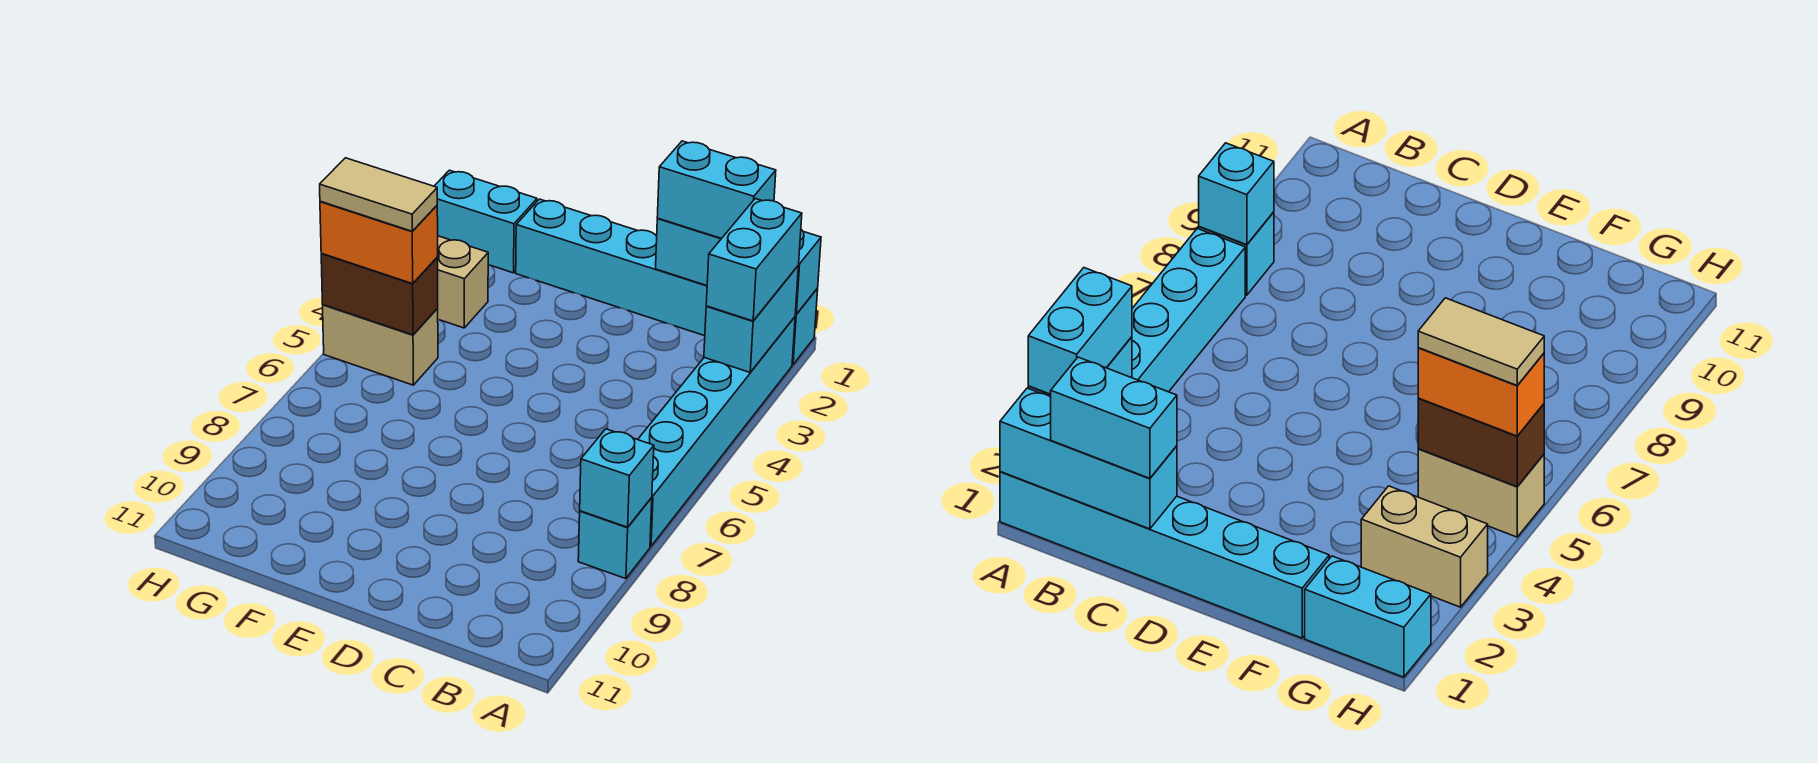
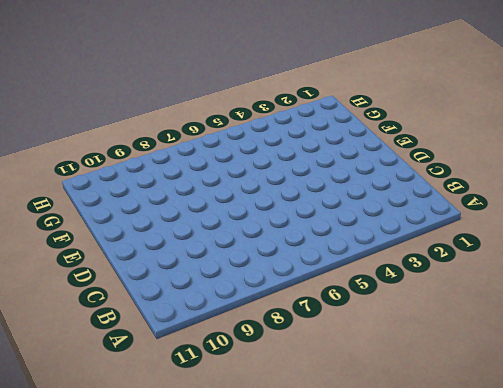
none -> cyan brick A1:F1 level 1
none -> cyan brick A2:A7 level 1
none -> cyan brick A8 level 1

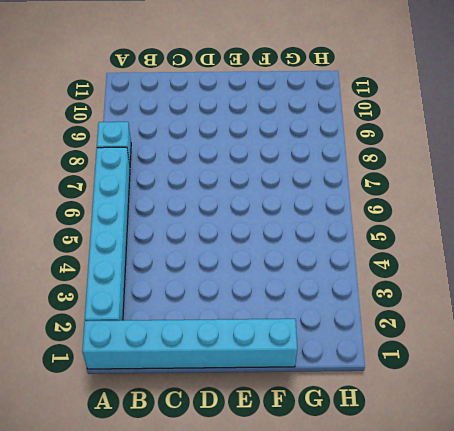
none -> cyan brick G1:H1 level 1
none -> tan brick G3:H3 level 1
none -> tan brick G5:H5 level 1

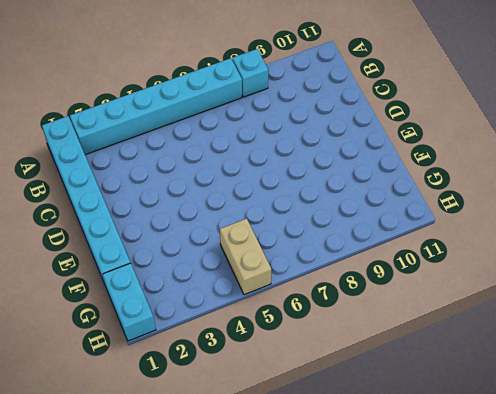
none -> tan brick G3:H3 level 1
none -> cyan brick A1:C1 level 2
none -> cyan brick A2:A3 level 2

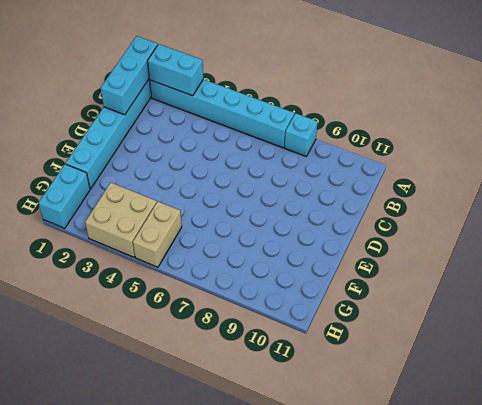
tan brick G3:H4 level 1 -> tan brick G3:H3 level 1
none -> cyan brick A8 level 2
none -> brown brick G5:H5 level 2
none -> cyan brick A2:A3 level 3

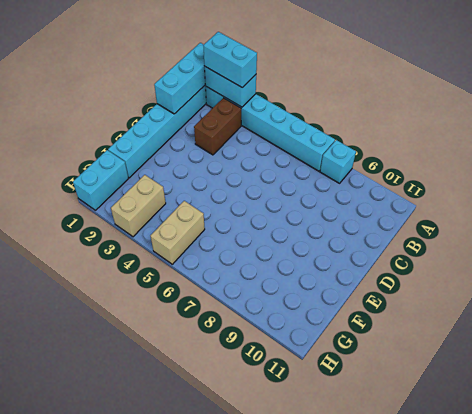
brown brick B3:C3 level 1 -> brown brick G5:H5 level 2
none -> cyan brick A8 level 2
none -> cyan brick B1:C1 level 3
none -> orange brick G5:H5 level 3

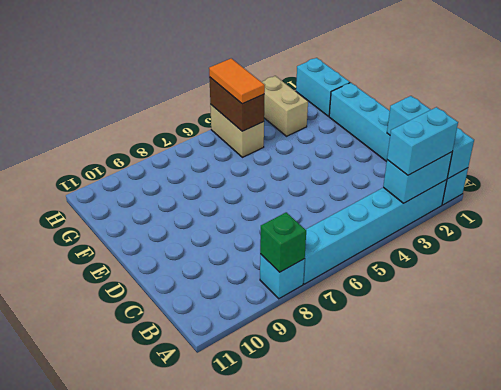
green brick A8 level 2 -> cyan brick A8 level 2
orange tile G5:H5 level 3 -> orange brick G5:H5 level 3
none -> cyan brick B1:C1 level 3
none -> tan tile G5:H5 level 4

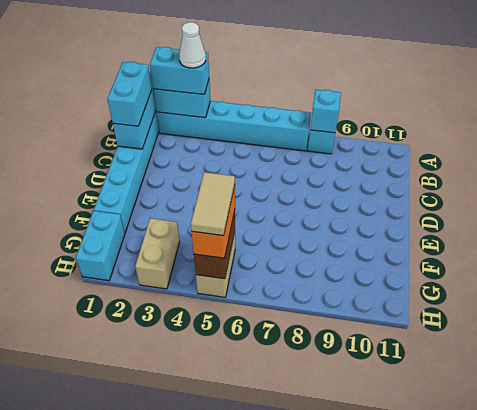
white cone A3 level 4 -> none

